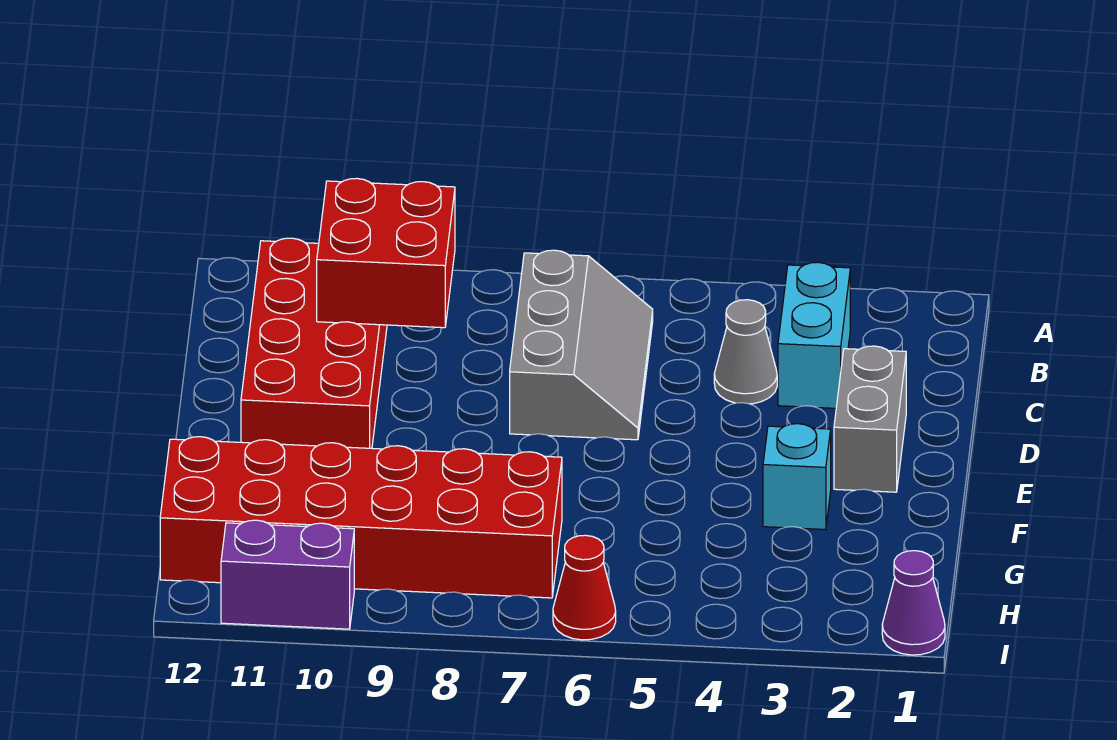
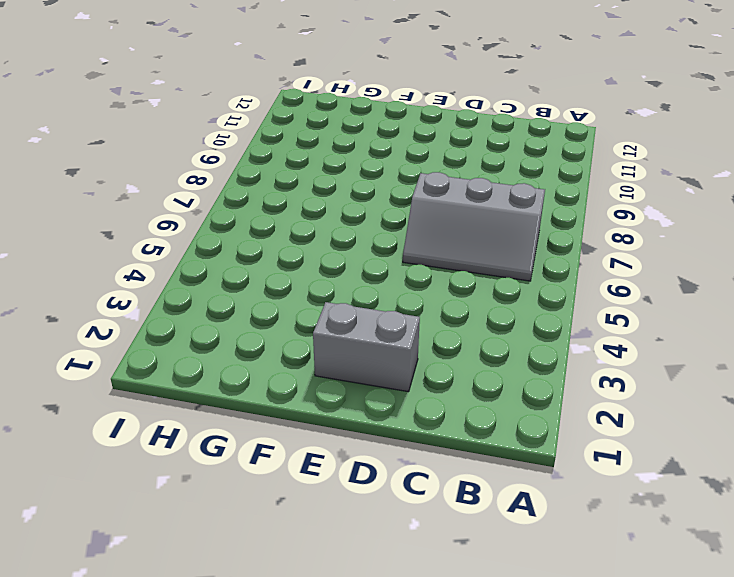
none -> cyan brick B3:C3 level 1
none -> red brick B10:E11 level 1

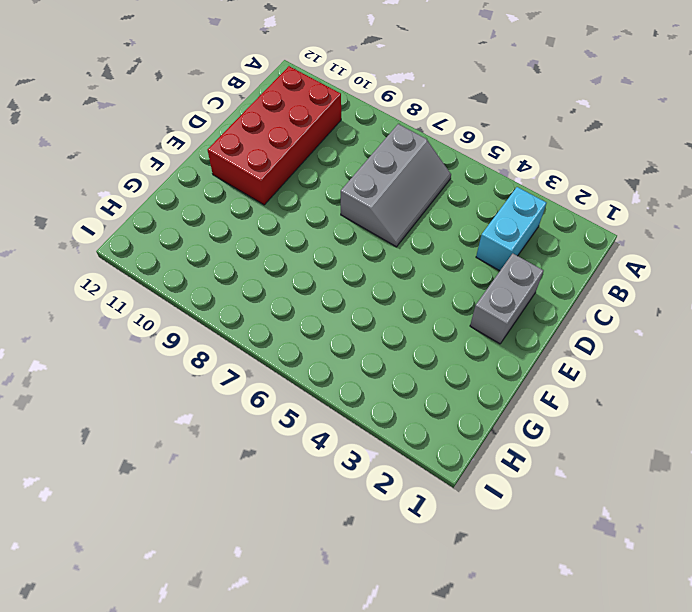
none -> grey cone C4 level 1
none -> cyan brick F3 level 1

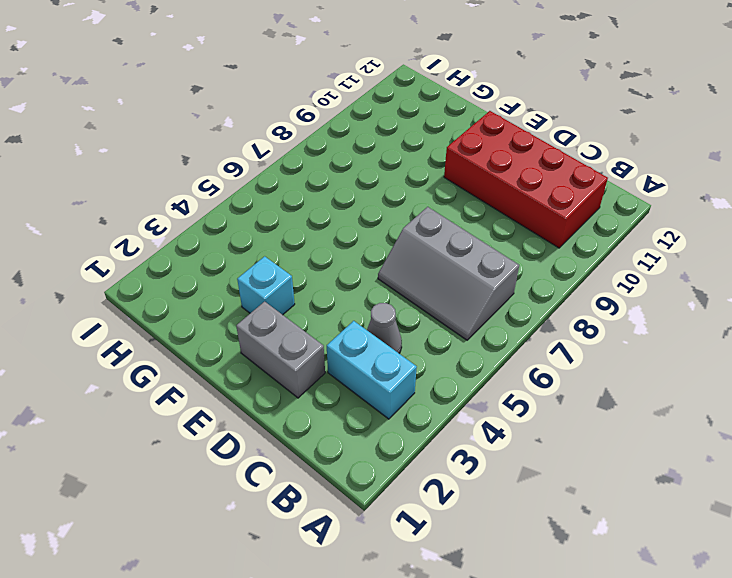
none -> red brick G7:H12 level 1
none -> purple cone I1 level 1

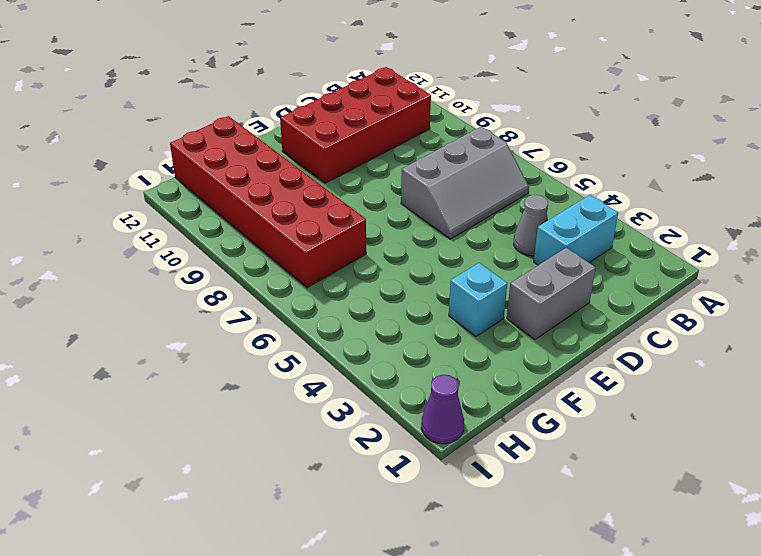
none -> red cone I6 level 1
none -> purple brick I10:I11 level 1

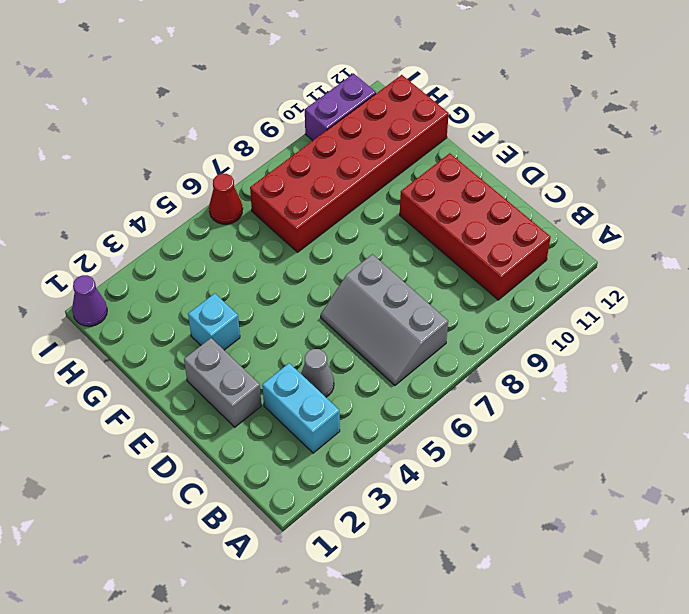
none -> red brick B9:C10 level 2

